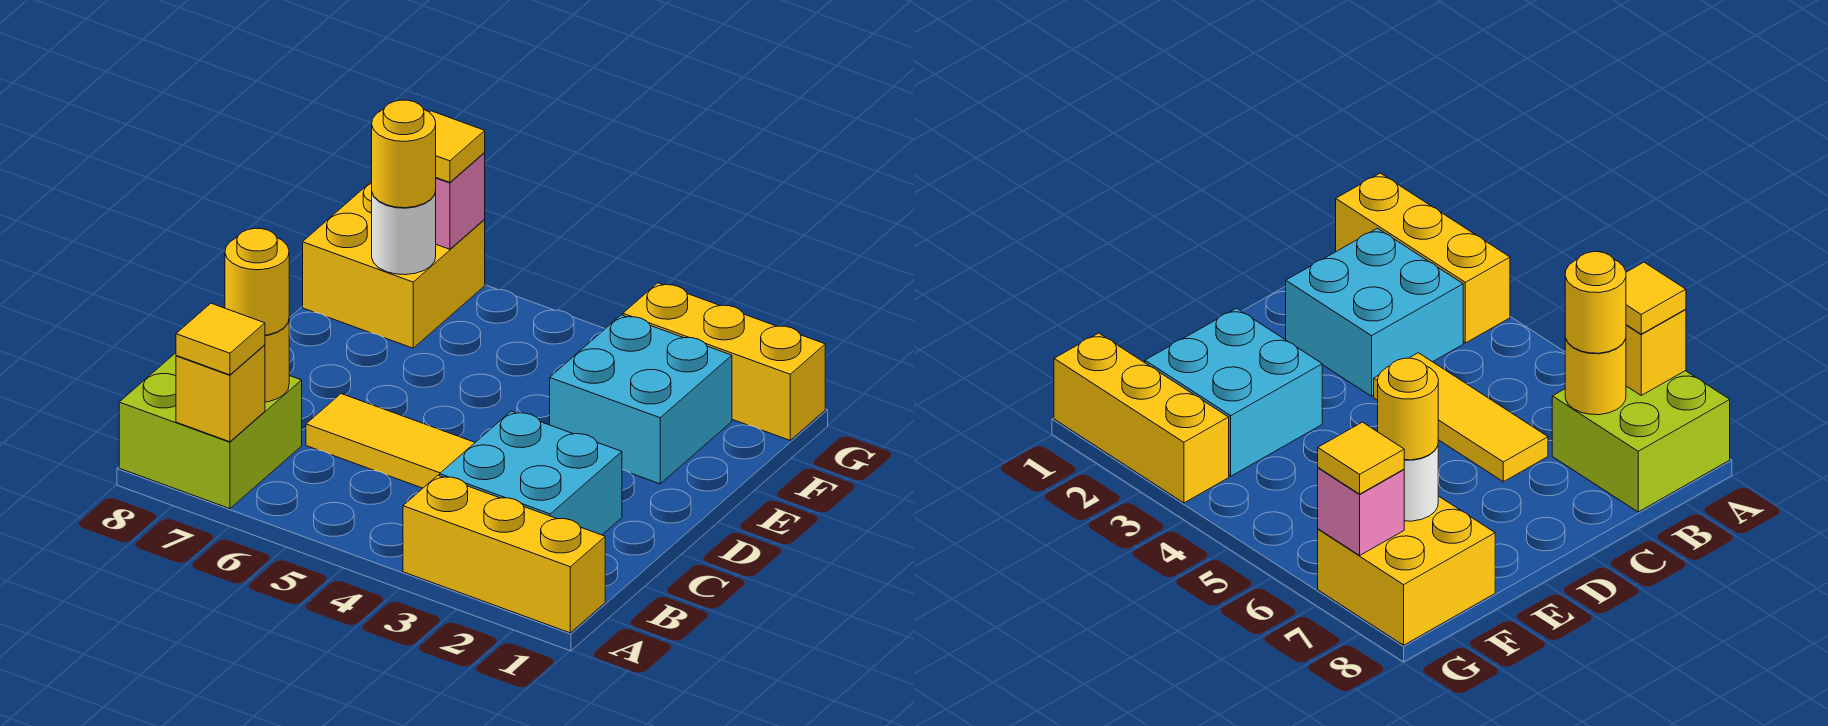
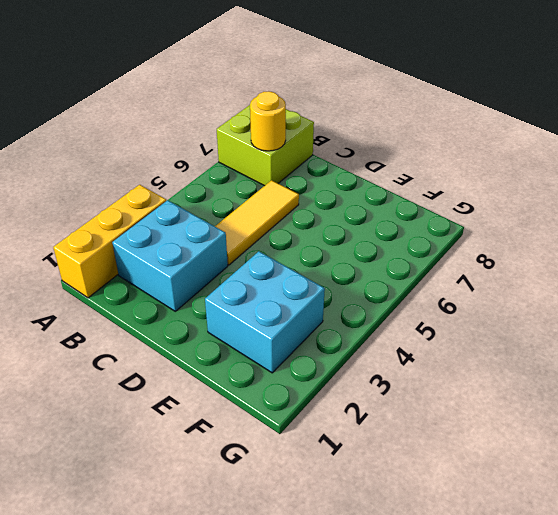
none -> yellow brick F7:G8 level 1
none -> yellow brick G1:G3 level 1
none -> yellow brick A7 level 2

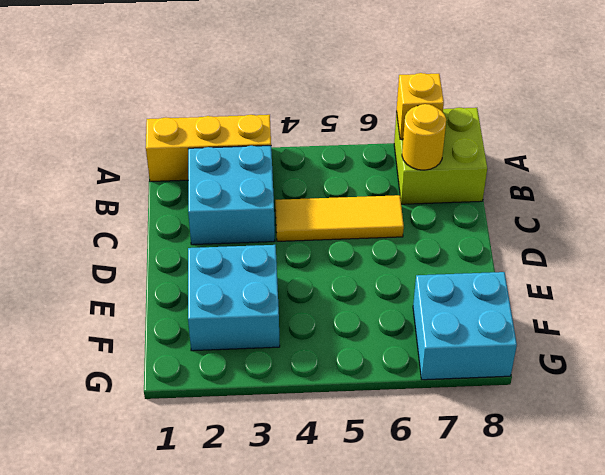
cyan brick F7:G8 level 1 -> yellow brick F7:G8 level 1
none -> yellow brick G1:G3 level 1
none -> white round brick F7 level 2
none -> pink brick G7 level 2

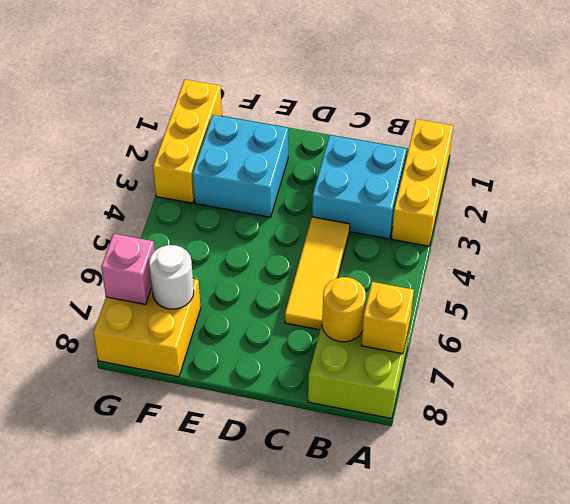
none -> yellow tile A7 level 3
none -> yellow round brick B7 level 3
none -> yellow round brick F7 level 3

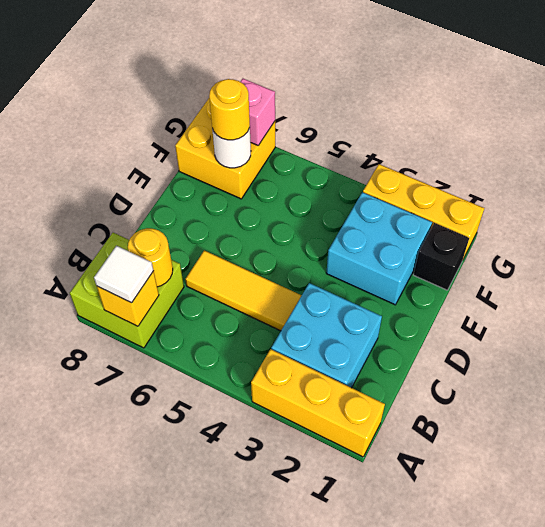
white tile A7 level 3 -> yellow tile A7 level 3
black brick F1 level 1 -> none
none -> yellow round brick B7 level 3
none -> yellow tile G7 level 3

